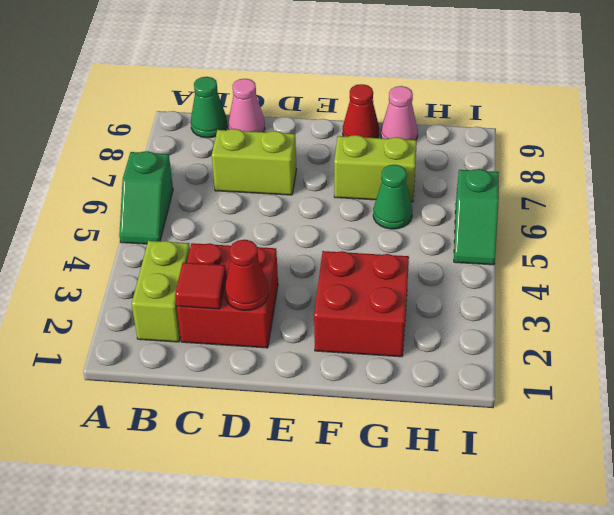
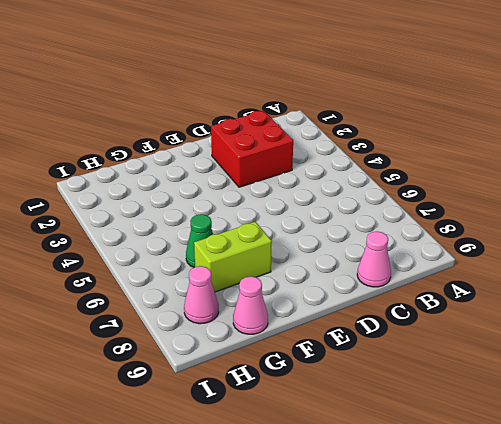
pink cone H8 level 1 -> none
none -> green slope A5:A6 level 1 top 6
none -> lime brick B2:B3 level 1
none -> green cone B9 level 1

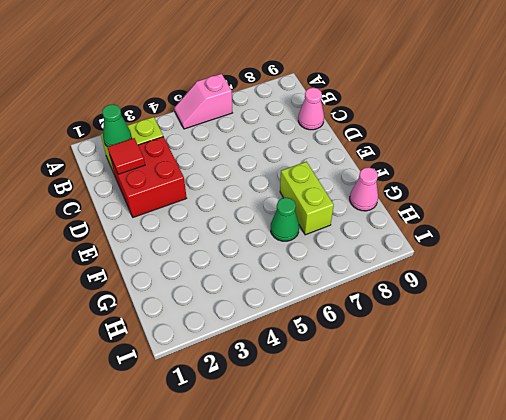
pink slope A5:A6 level 1 top 6 -> green slope A5:A6 level 1 top 6
green cone B2 level 2 -> green cone B9 level 1
none -> lime brick C7:D7 level 1
none -> red brick F2:G3 level 1
none -> red cone F9 level 1

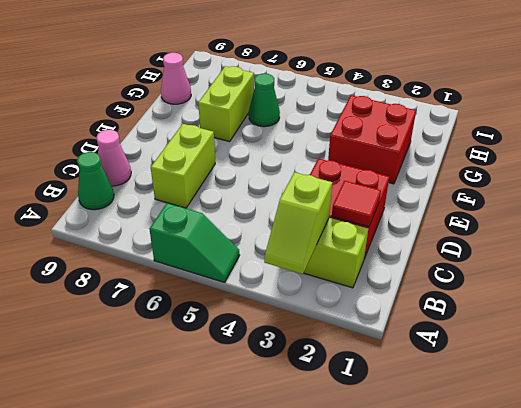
lime slope A3:B3 level 2 top B -> none
none -> red cone F9 level 1
none -> green slope I5:I6 level 1 top 6
none -> red cone D2 level 2

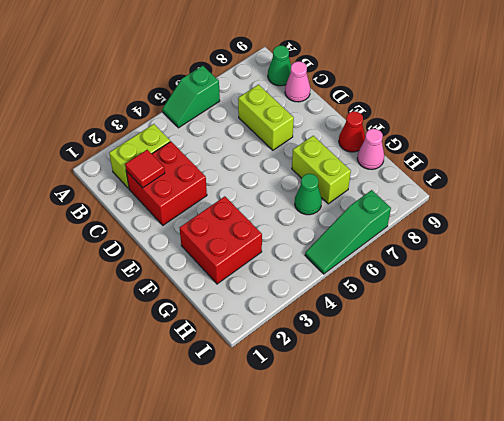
green slope I5:I7 level 1 top 7 -> green slope I5:I6 level 1 top 6
none -> red cone D2 level 2

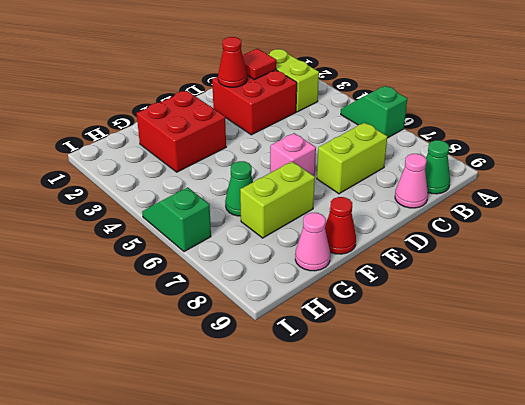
pink brick E6 level 1 -> none

